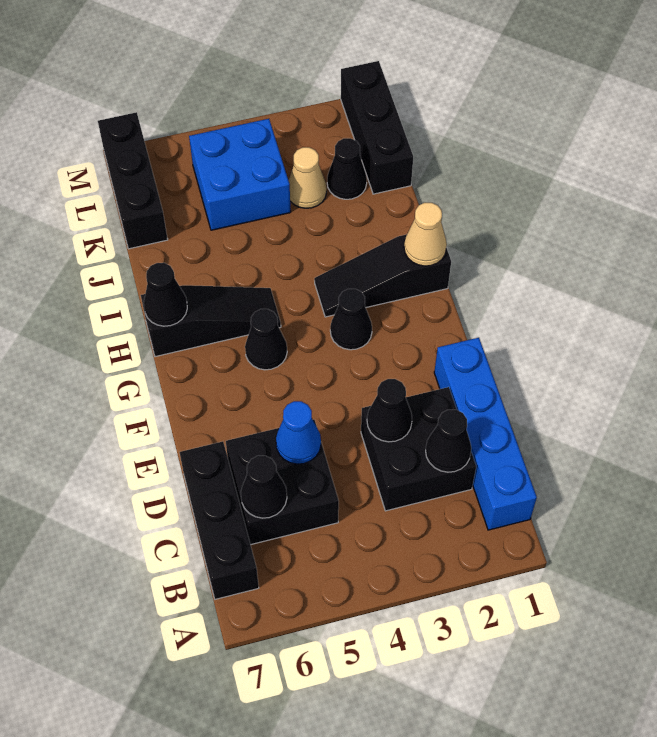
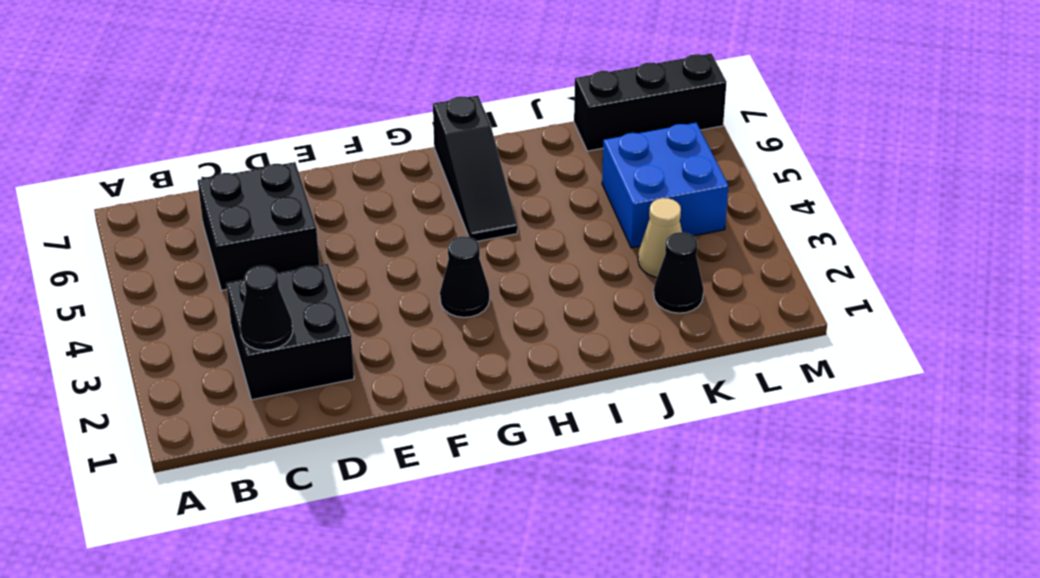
none -> blue brick B1:E1 level 1
none -> black brick B7:D7 level 1
none -> black cone G5 level 1

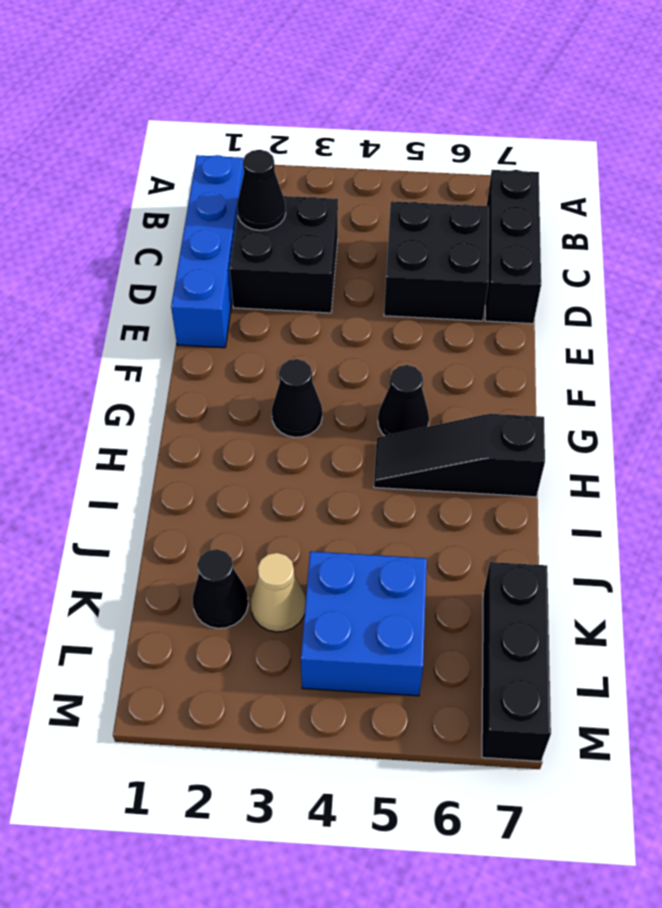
none -> black slope H1:H3 level 1 top 1
none -> black brick K1:M1 level 1
none -> black cone C6 level 2

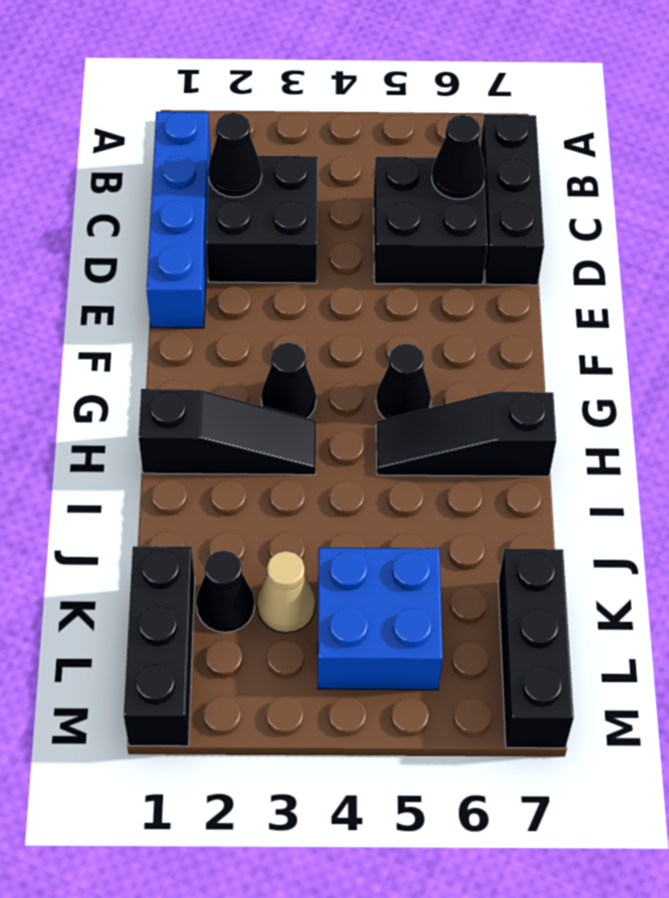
none -> black cone D3 level 2
none -> blue cone D5 level 2
none -> tan cone H1 level 2

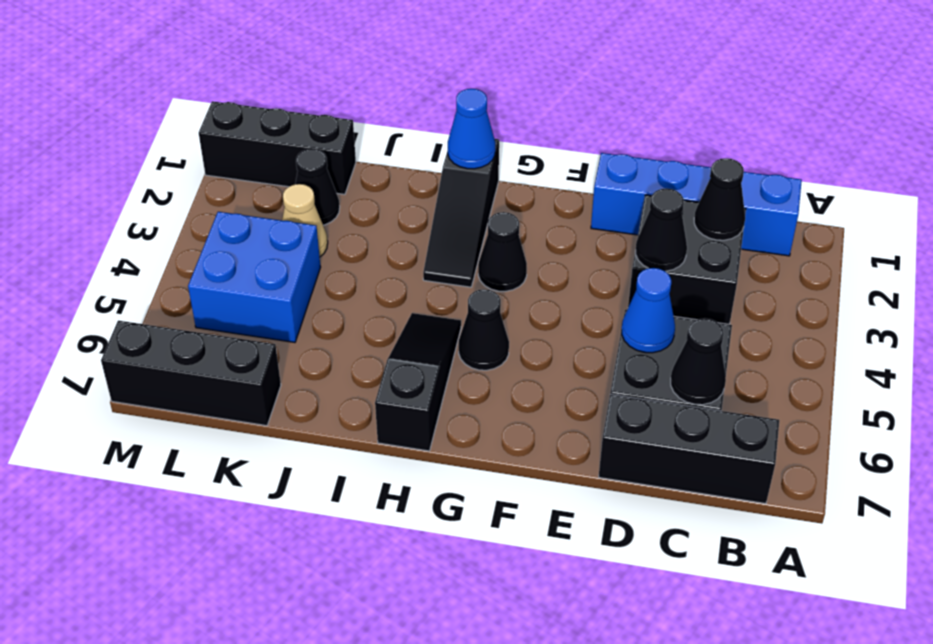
blue cone H1 level 2 -> tan cone H1 level 2
none -> black cone H7 level 2

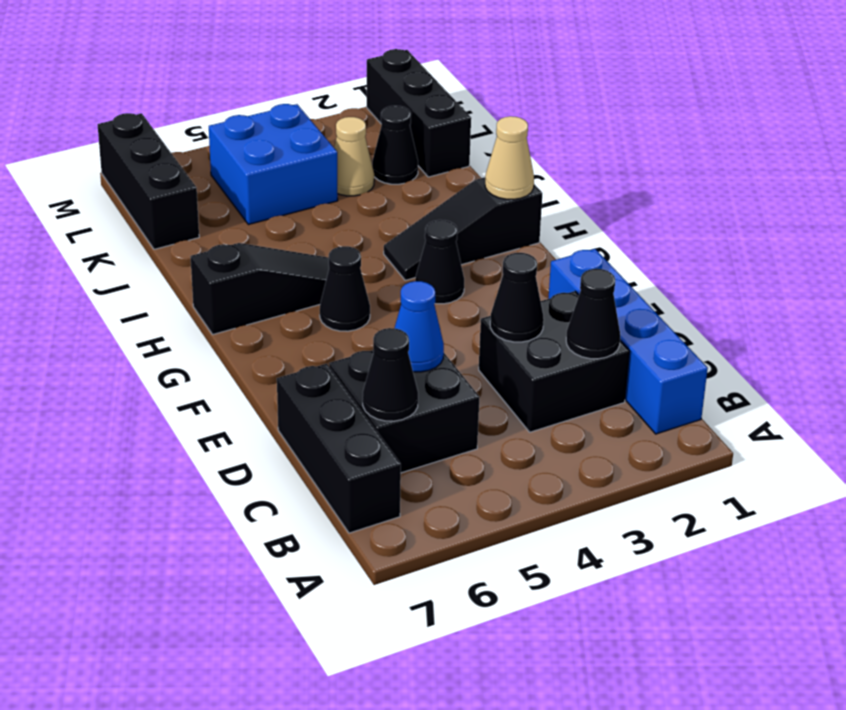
none -> black cone H7 level 2

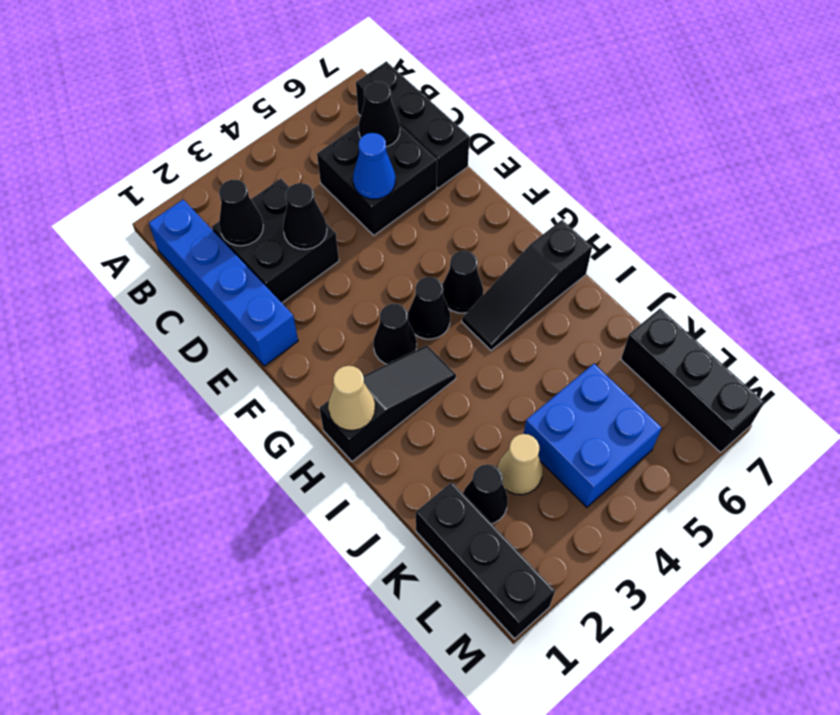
black cone G4 level 1 -> black cone H7 level 2

